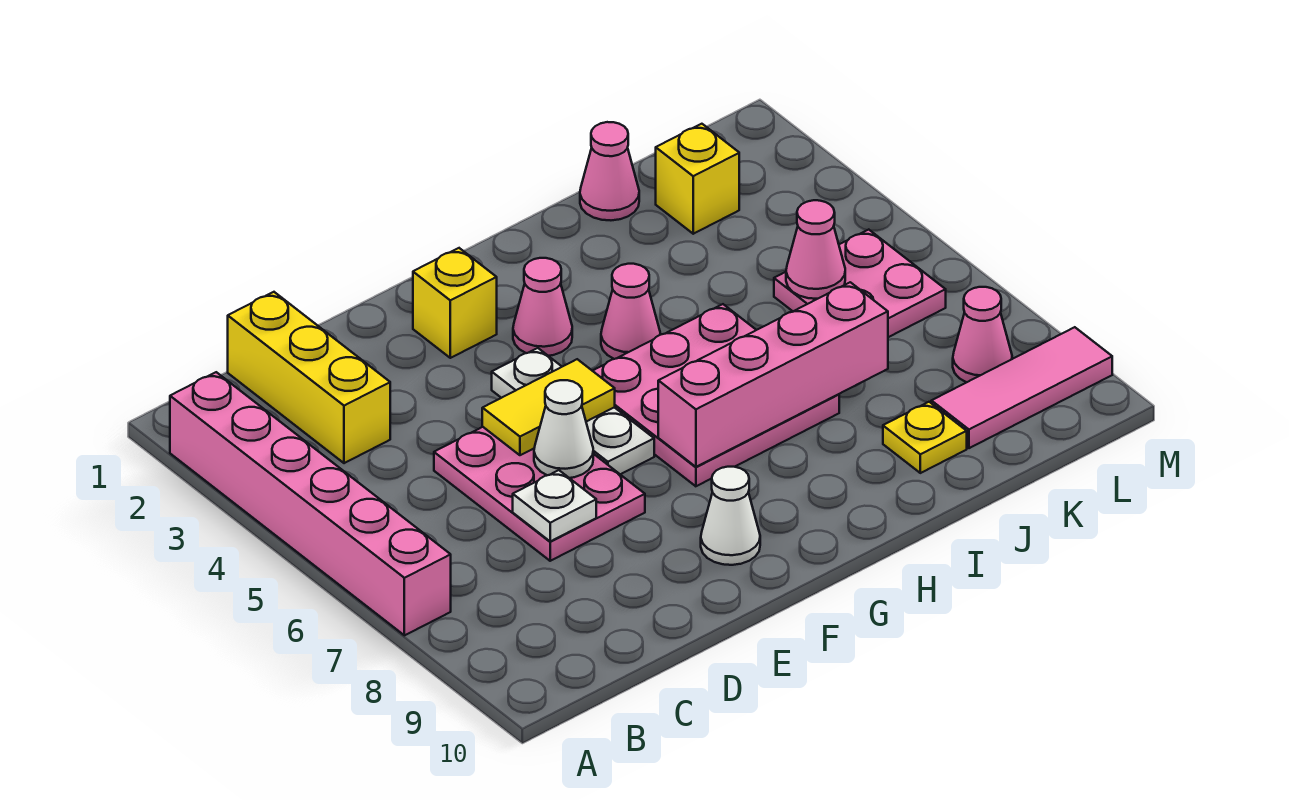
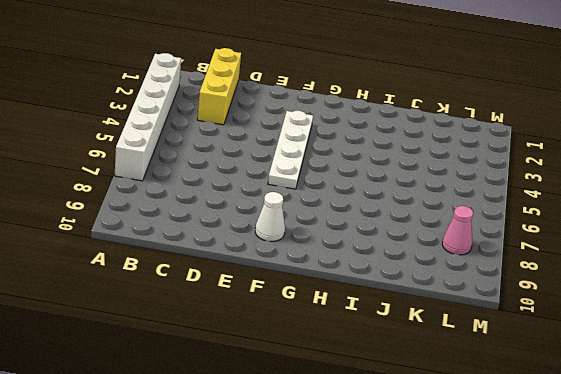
white brick A2:A7 level 1 -> pink brick A2:A7 level 1
white plate F3:F6 level 1 -> white plate F4:F6 level 1
none -> pink plate D5:E7 level 1
none -> yellow brick F2 level 1
none -> pink cone G3 level 1

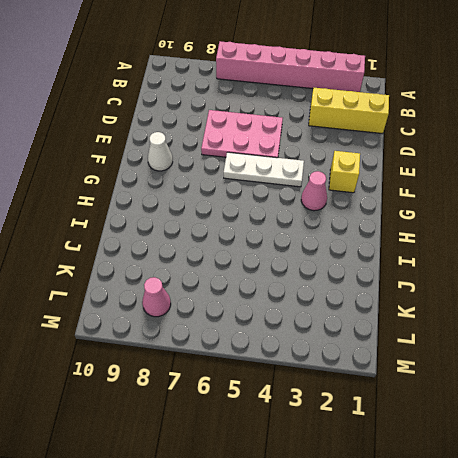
none -> pink plate G5:I7 level 1
none -> pink cone H4 level 1
none -> pink cone J1 level 1

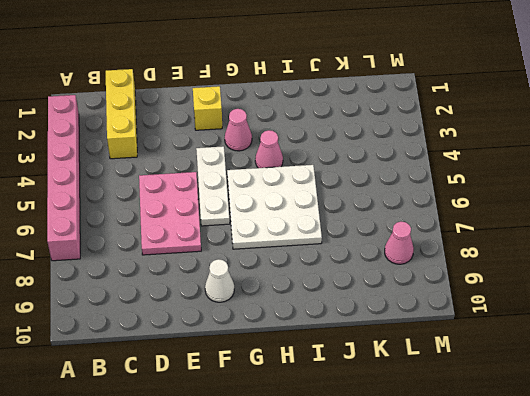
white plate G5:I7 level 1 -> pink plate G5:I7 level 1
none -> pink cone J1 level 1
none -> yellow plate J9 level 1
none -> yellow brick K2 level 1

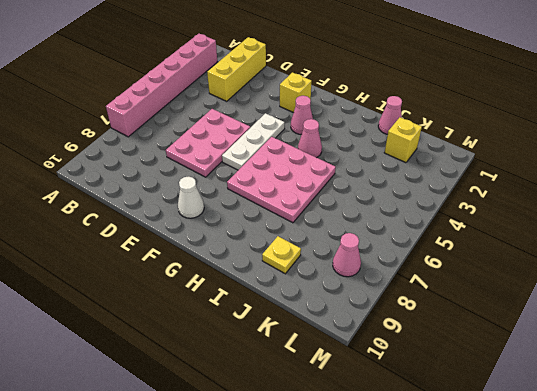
none -> pink plate K5:L6 level 1
none -> pink tile K9:M9 level 1
none -> white plate D7 level 2

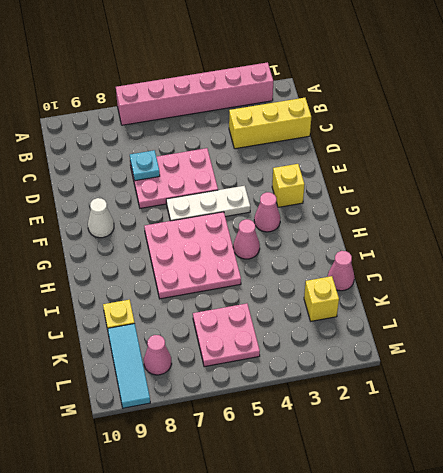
cyan plate D7 level 2 -> white plate D7 level 2
cyan tile K9:M9 level 1 -> pink tile K9:M9 level 1
none -> yellow tile E5:F5 level 2
none -> white cone E6 level 2
none -> pink brick G7:J7 level 2

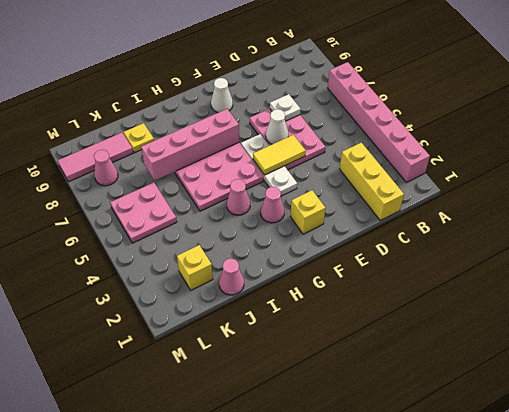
none -> pink cone K5 level 2

